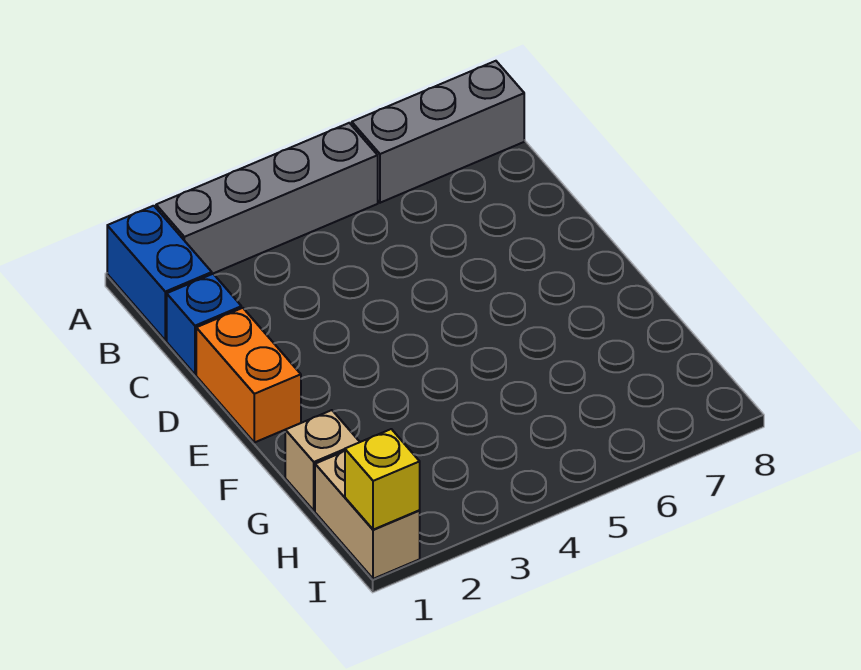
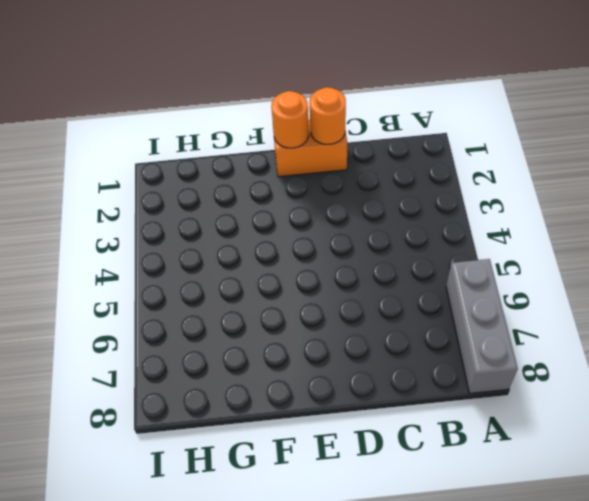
orange round brick D1 level 2 -> none
orange round brick E1 level 2 -> none
none -> blue brick A1:B1 level 1
none -> grey brick A2:A5 level 1

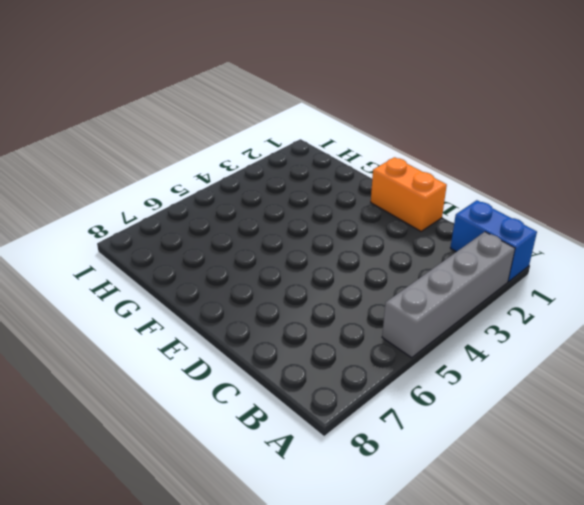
none -> grey brick A6:A8 level 1
none -> blue brick C1 level 1

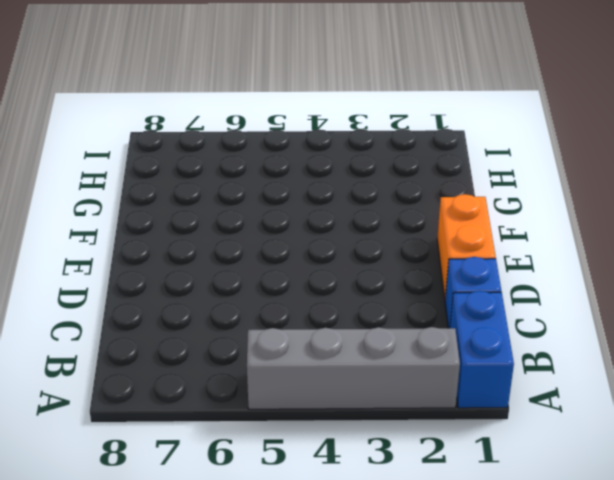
none -> grey brick A6:A8 level 1
none -> tan brick G1 level 1

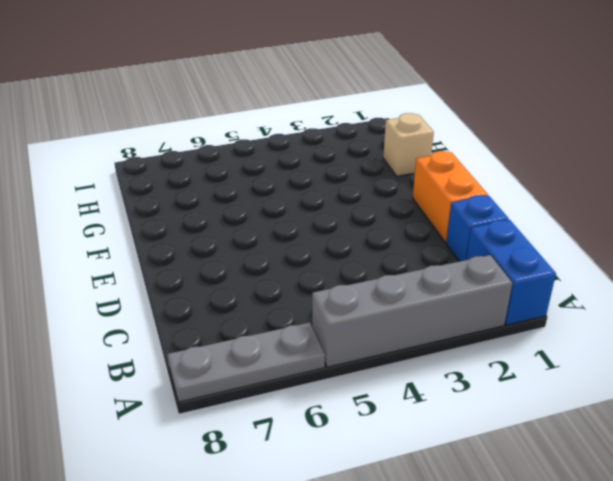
grey plate A6:A8 level 1 -> grey brick A6:A8 level 1
none -> tan brick H1:I1 level 1
none -> yellow brick I1 level 2

